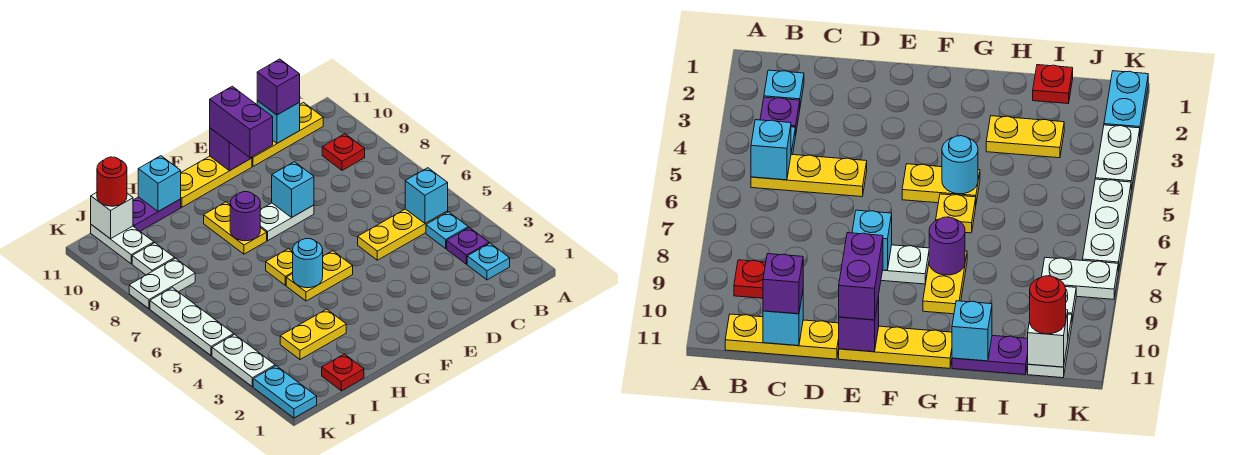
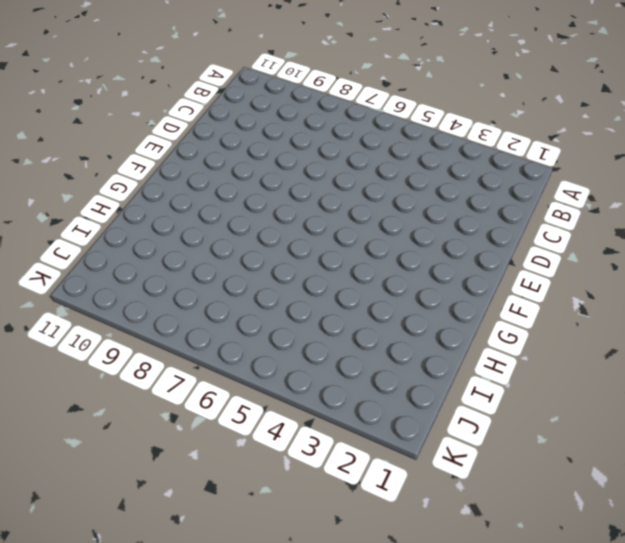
none -> cyan plate B2 level 1
none -> purple plate B3 level 1
none -> cyan plate B4 level 1
none -> yellow plate B5:D5 level 1

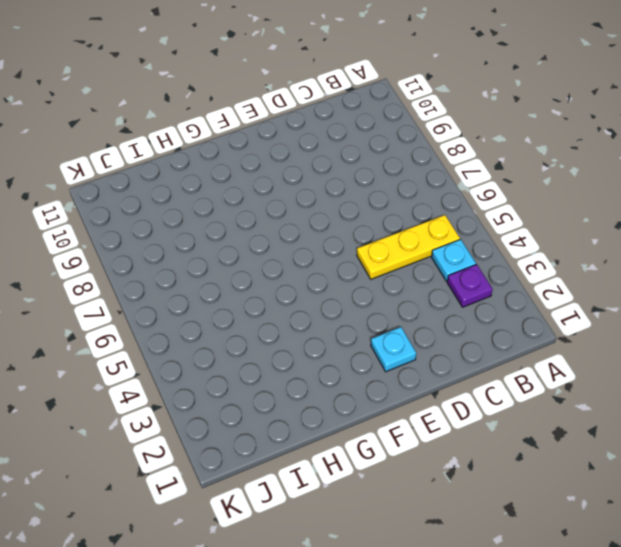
cyan plate E2 level 1 -> cyan plate B2 level 1
none -> red plate B9 level 1
none -> yellow plate B11:D11 level 1
none -> white plate E8:F8 level 1
none -> yellow plate E11:G11 level 1

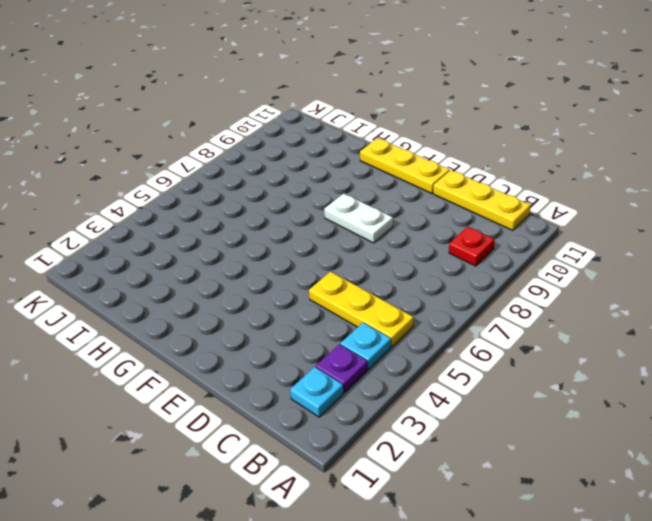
none -> yellow plate F5:G5 level 1
none -> yellow plate G6 level 1
none -> yellow plate G8:G9 level 1
none -> yellow plate H3:I3 level 1

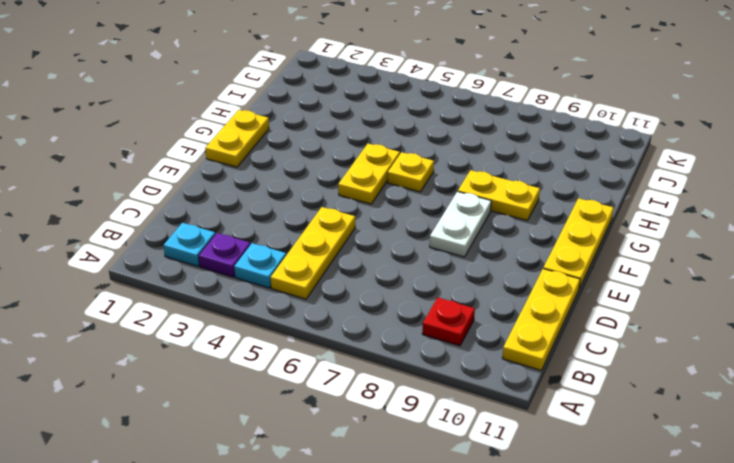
yellow plate F1:G1 level 1 -> yellow plate H3:I3 level 1
none -> purple plate H11:I11 level 1
none -> red plate I1 level 1
none -> white plate J8:K8 level 1
none -> white plate J9 level 1

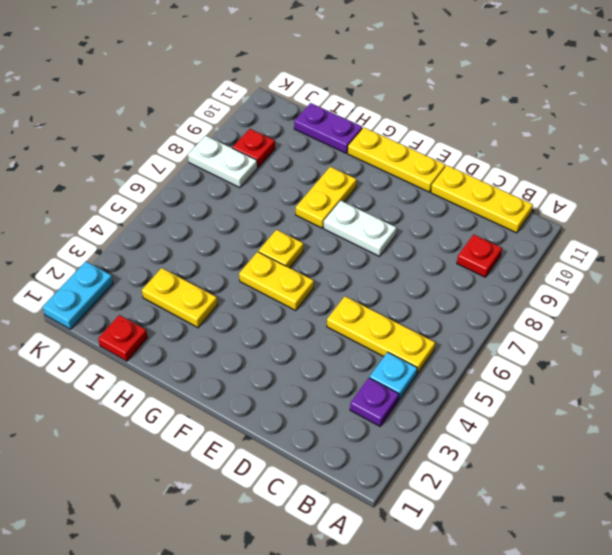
red plate J9 level 1 -> white plate J9 level 1
none -> cyan plate B2 level 1
none -> white plate J10:J11 level 1
none -> white plate K3:K4 level 1
none -> white plate K5:K7 level 1

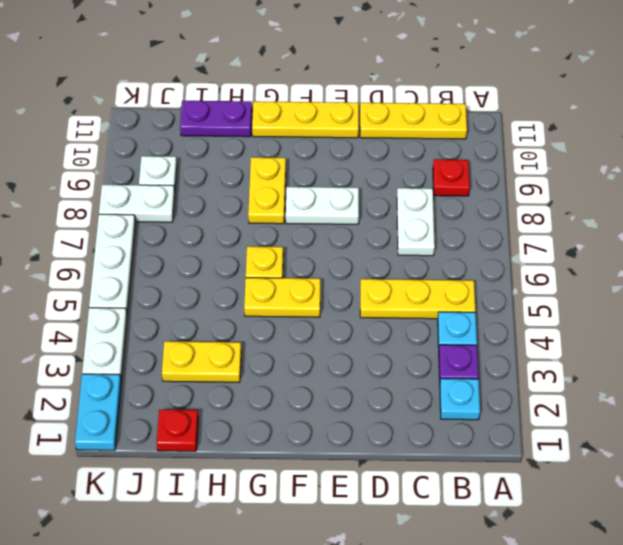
white plate C7:C8 level 1 -> white plate J10:J11 level 1
none -> cyan brick B5 level 2
none -> cyan brick C11 level 2
none -> cyan brick E8 level 2
none -> purple brick E11 level 2

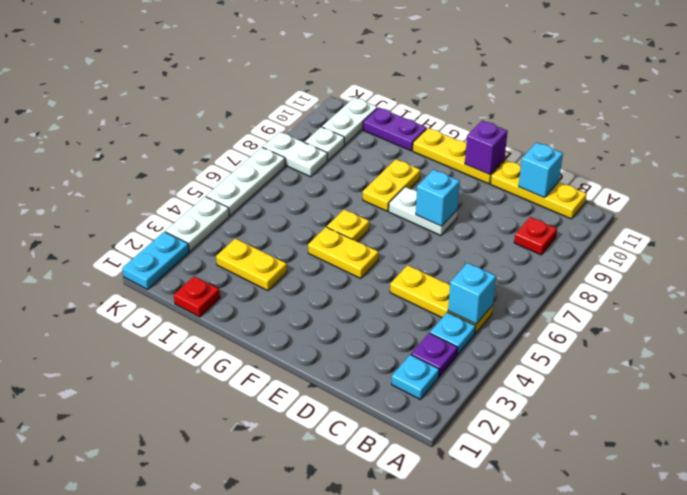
none -> cyan round brick G5 level 2
none -> purple round brick G8 level 2
none -> cyan brick H11 level 2
none -> white brick J11 level 2

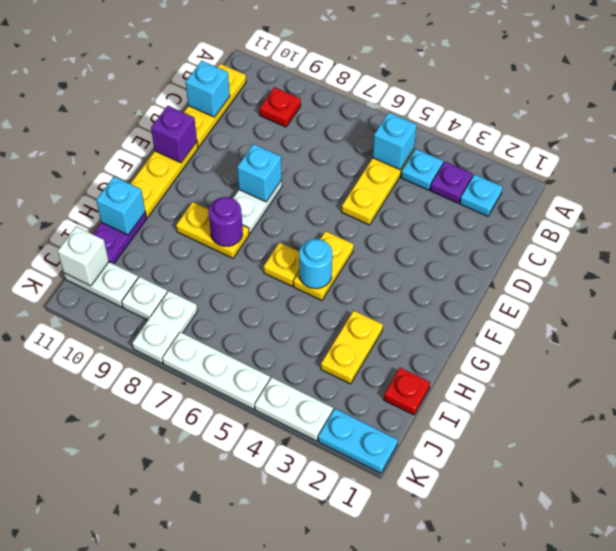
none -> purple brick C11 level 3
none -> purple brick E10:E11 level 3
none -> red round brick J11 level 3

